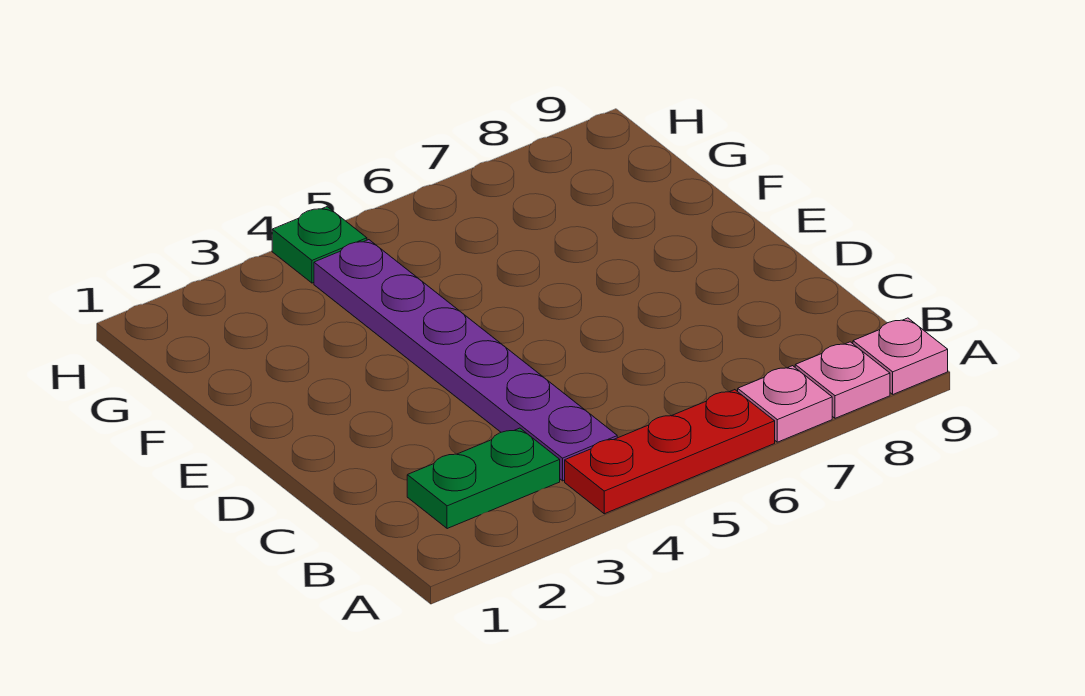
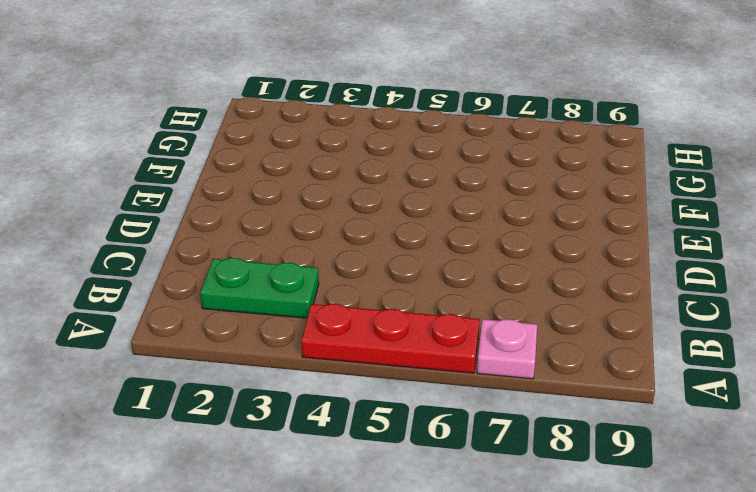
none -> pink plate A8 level 1
none -> pink plate A9 level 1

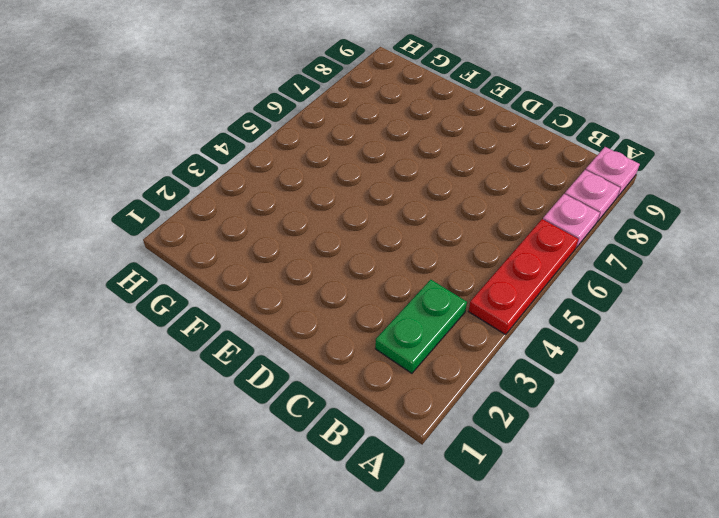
none -> purple plate B4:G4 level 1
none -> green plate H4 level 1

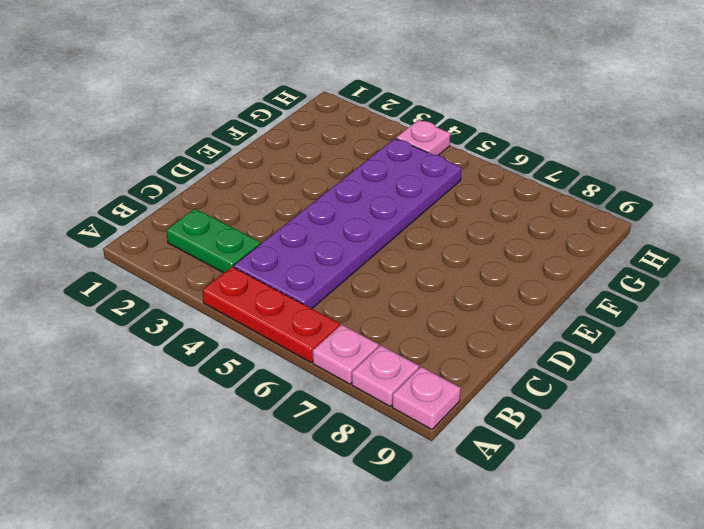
purple plate B4:G5 level 1 -> purple plate B4:G4 level 1
pink plate H4 level 1 -> green plate H4 level 1

